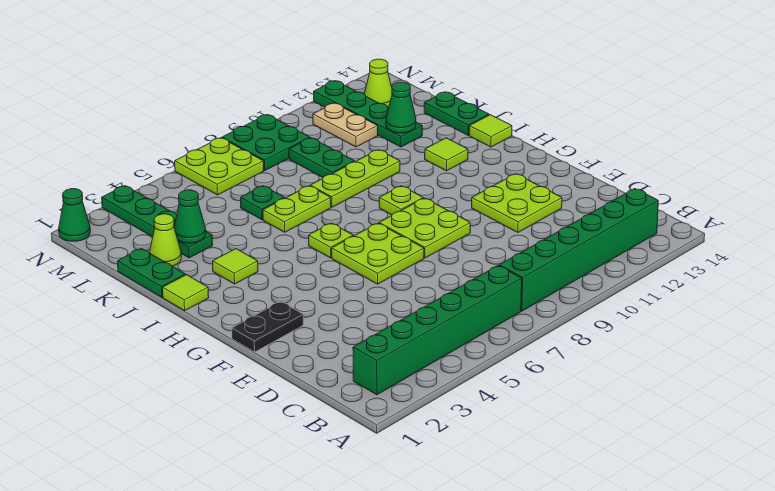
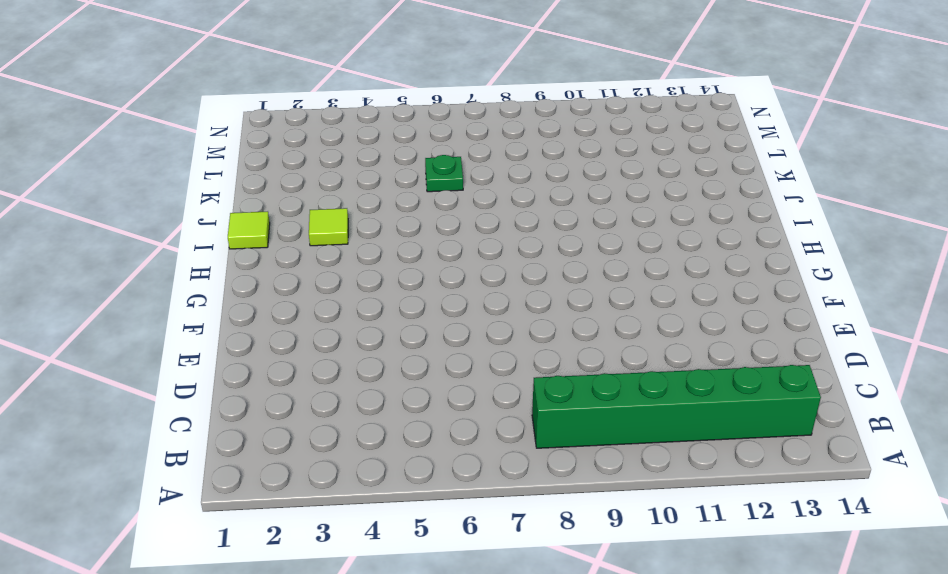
none -> green brick B2:B7 level 1
none -> lime plate E11:F12 level 1
none -> black plate F1:F2 level 1

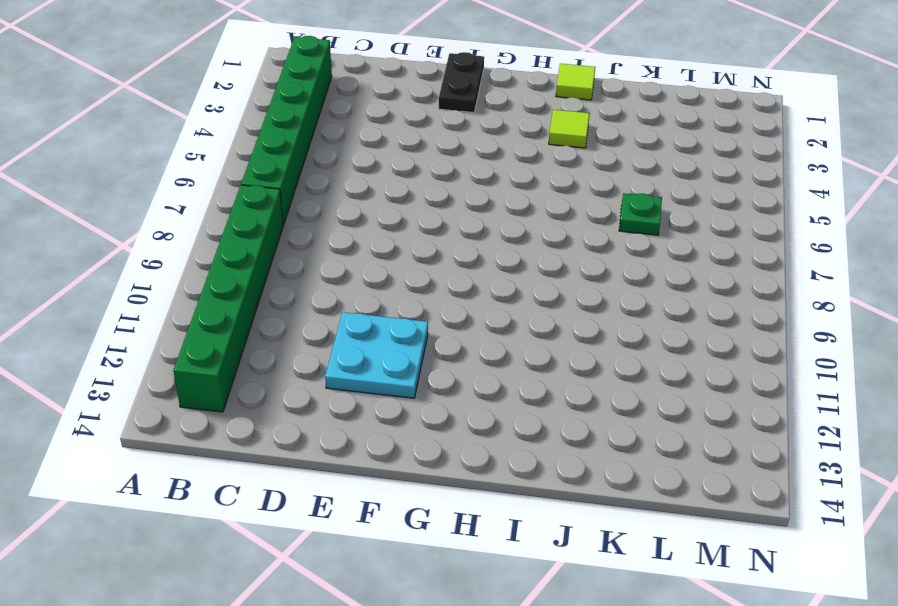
cyan plate E11:F12 level 1 -> lime plate E11:F12 level 1
none -> lime plate F6:G7 level 1
none -> lime plate F8:G9 level 1
none -> lime plate H6 level 1

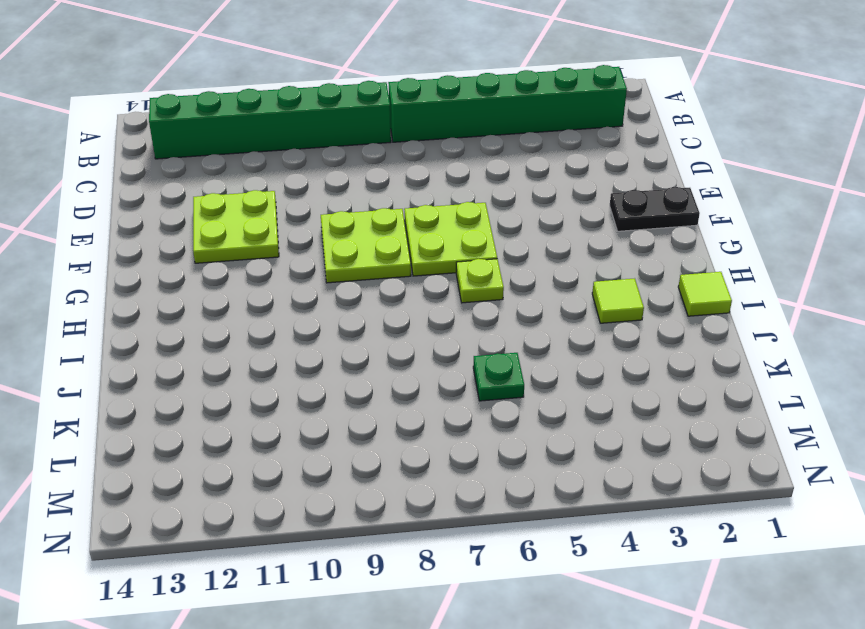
none -> lime plate H9 level 1
none -> lime tile I12 level 1
none -> lime tile I14 level 1

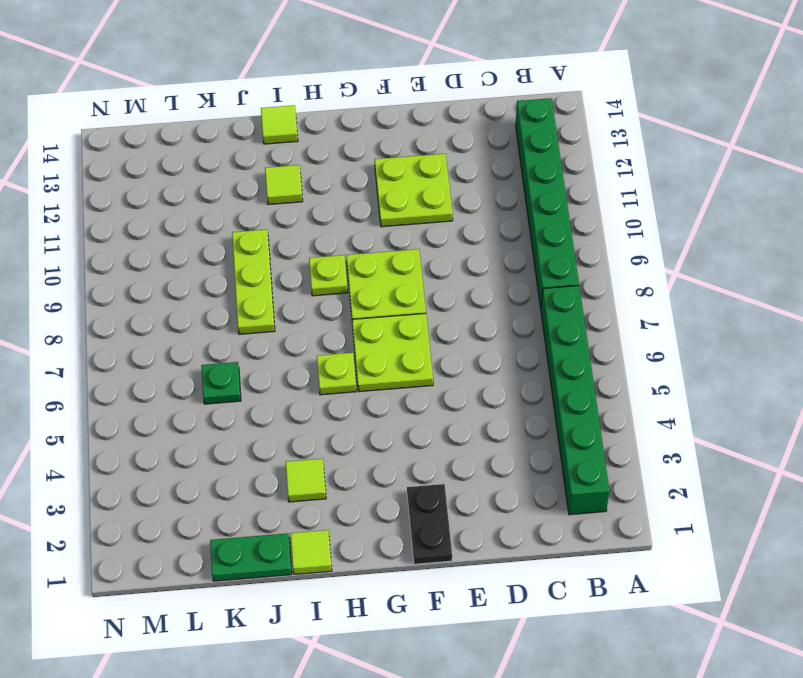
none -> lime plate J6:J7 level 1
none -> green plate J14:K14 level 1
none -> lime cone K2 level 1

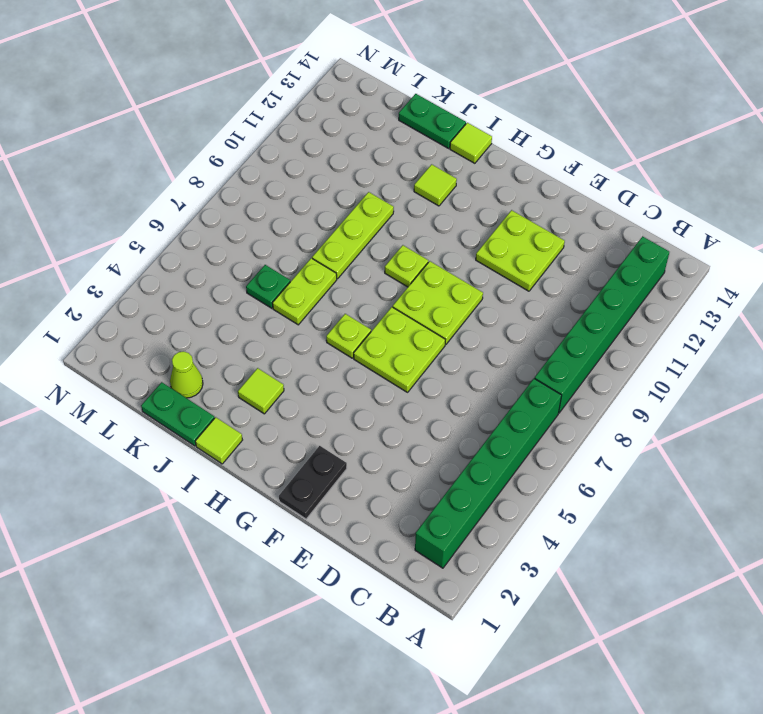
none -> green plate K3:N3 level 1
none -> green plate K9:L9 level 1
none -> green plate K12:N12 level 1

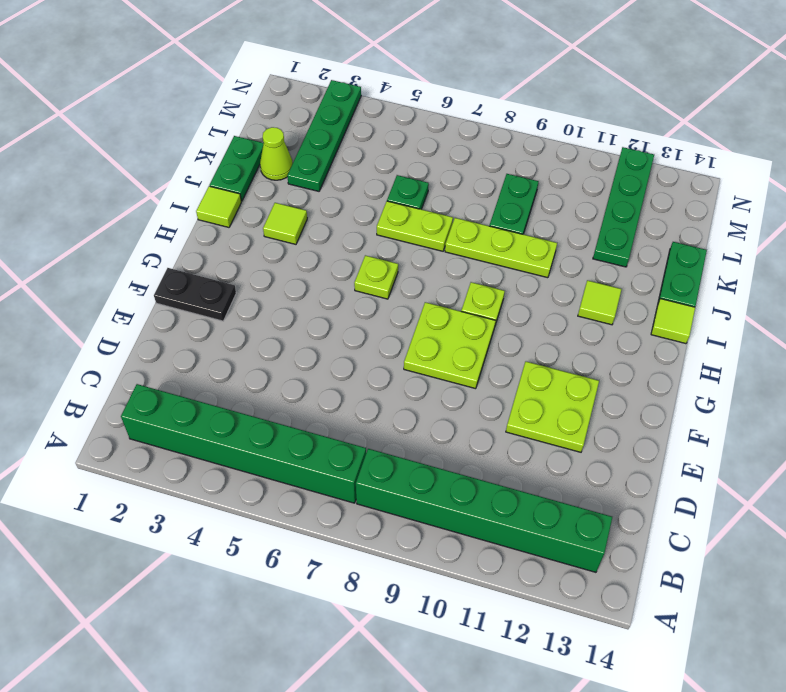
none -> lime plate F6:G7 level 1
none -> tan plate L11:M11 level 1
none -> lime plate M6:N7 level 1

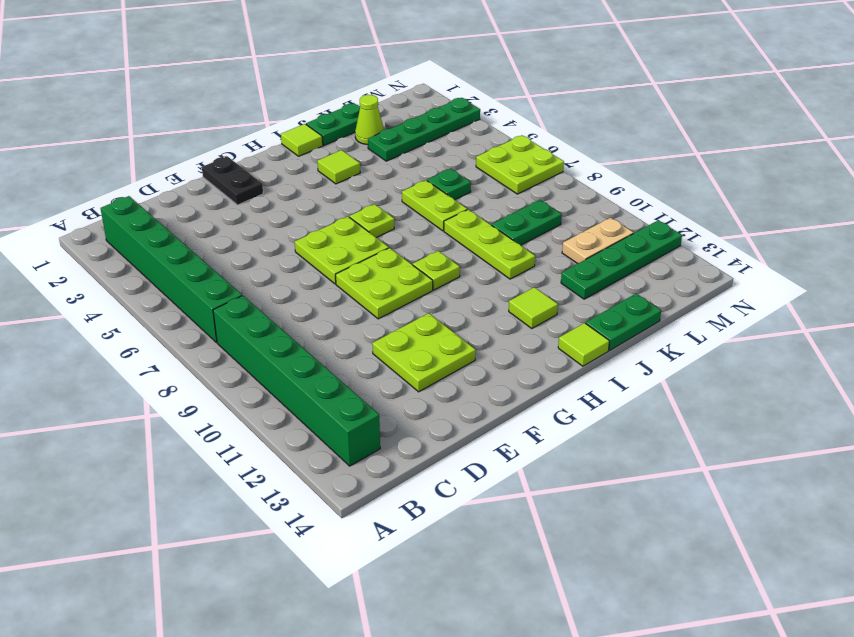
none -> green plate M8:N9 level 1
none -> lime cone M13 level 1
none -> green cone N1 level 1

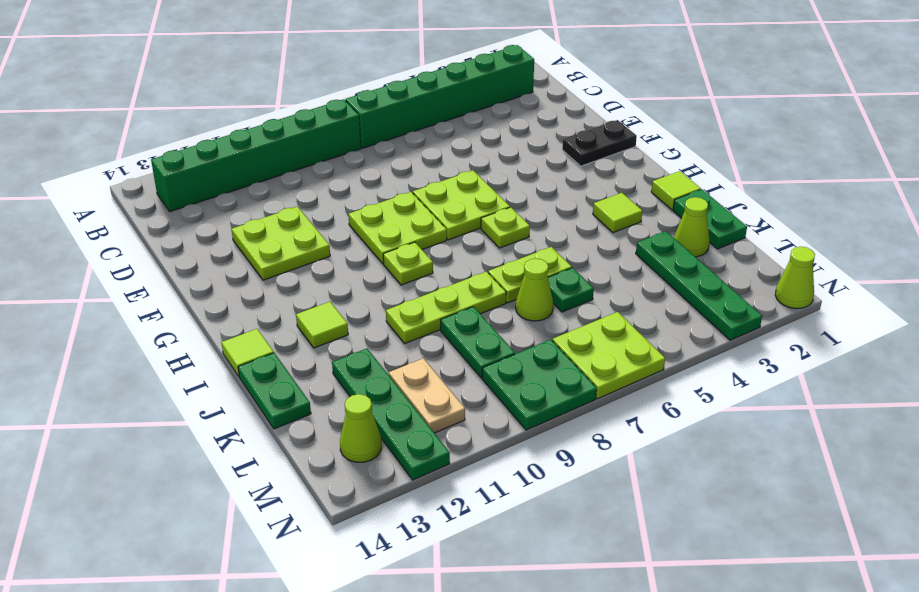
lime cone K7 level 1 -> none
lime cone N1 level 1 -> green cone N1 level 1
none -> green cone K3 level 2
none -> green cone K12 level 2

